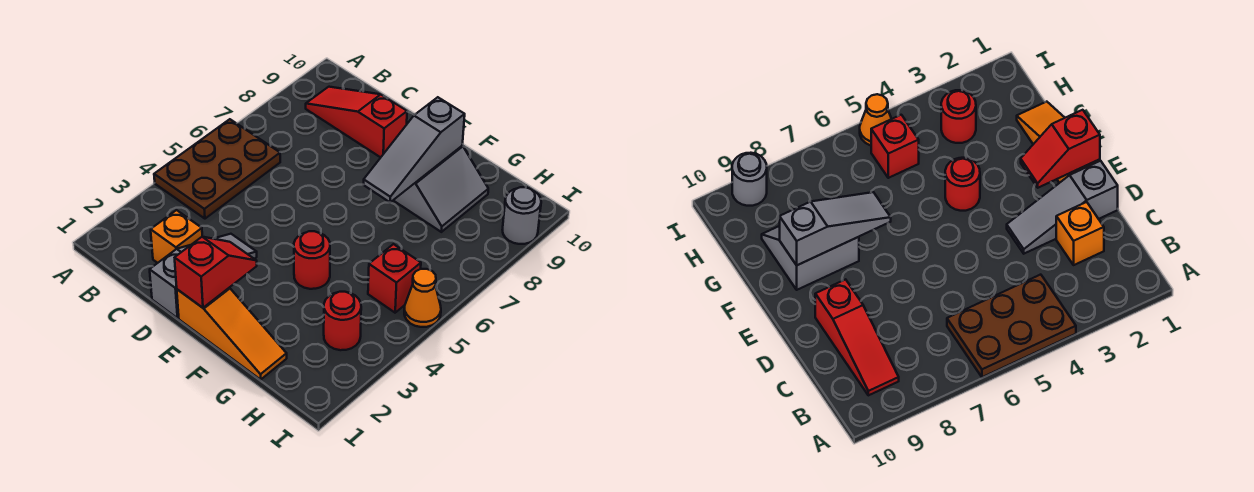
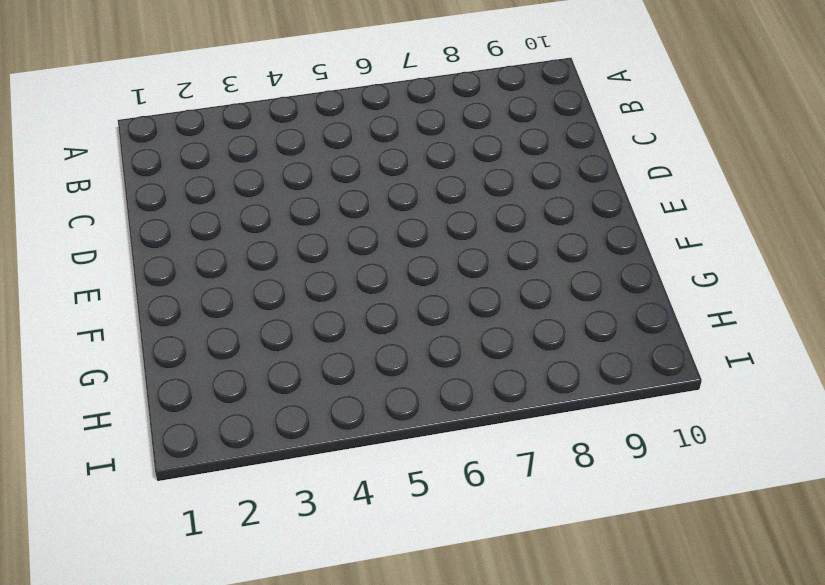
none -> brown plate A4:B6 level 1
none -> red slope B9:D9 level 1 top D
none -> orange brick C2 level 1

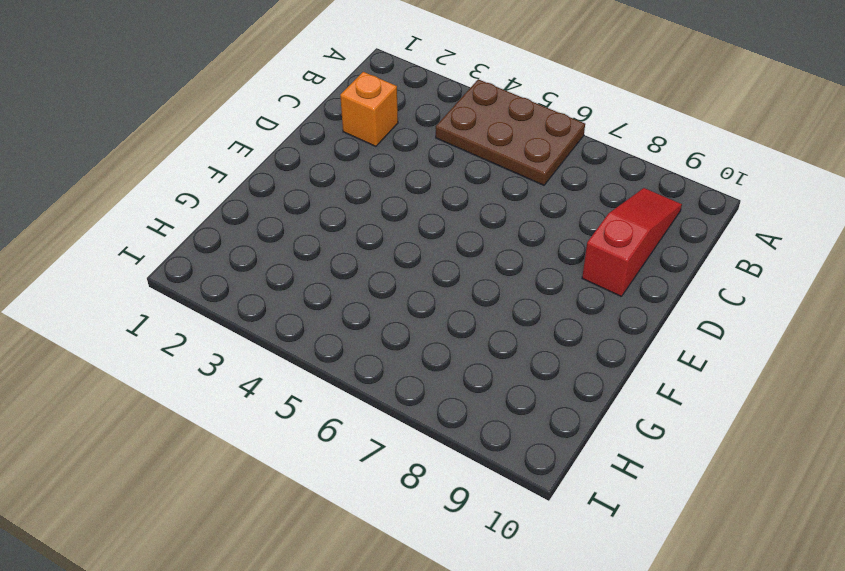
none -> grey slope D1:D3 level 1 top 1
none -> orange slope E1:G1 level 1 top E
none -> red round brick F4 level 1

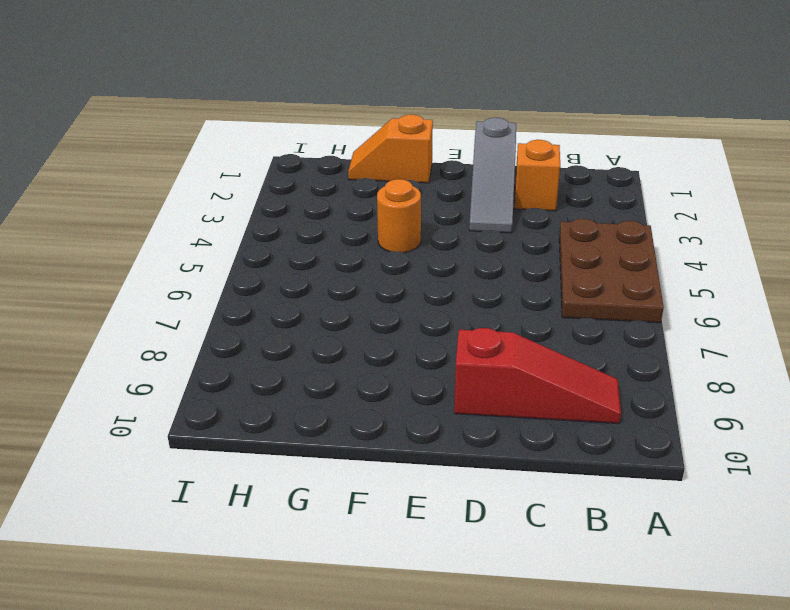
orange slope F1:G1 level 1 top F -> orange slope E1:G1 level 1 top E
orange round brick F4 level 1 -> red round brick F4 level 1
none -> grey slope F8:G9 level 1 top F
none -> red round brick H3 level 1
none -> red brick H5 level 1

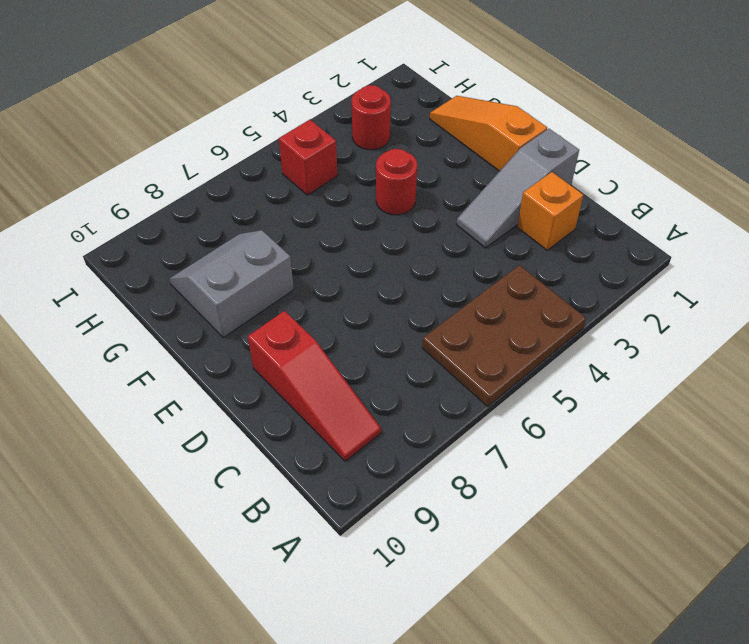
none -> orange cone I5 level 1
none -> grey round brick I9 level 1
none -> red slope E1:E2 level 2 top 1

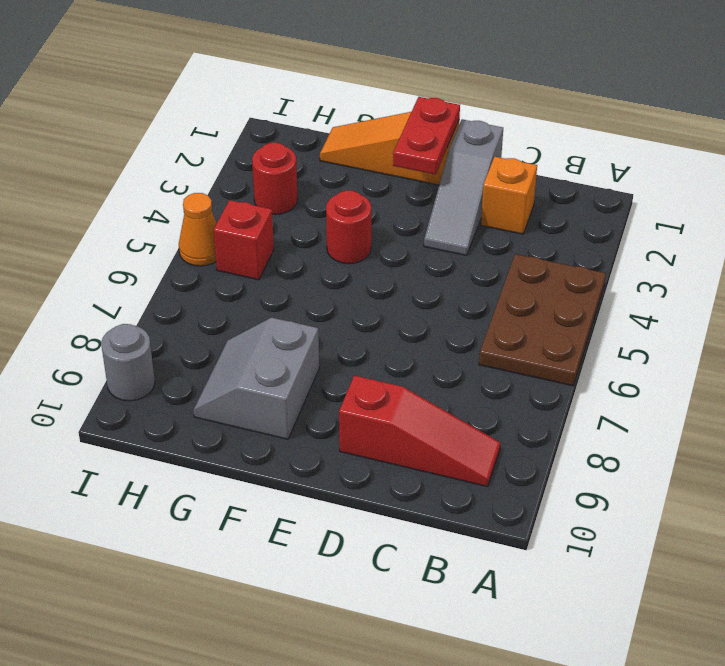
red plate E1:E2 level 2 -> red slope E1:E2 level 2 top 1
none -> grey slope F7:F9 level 2 top 9

